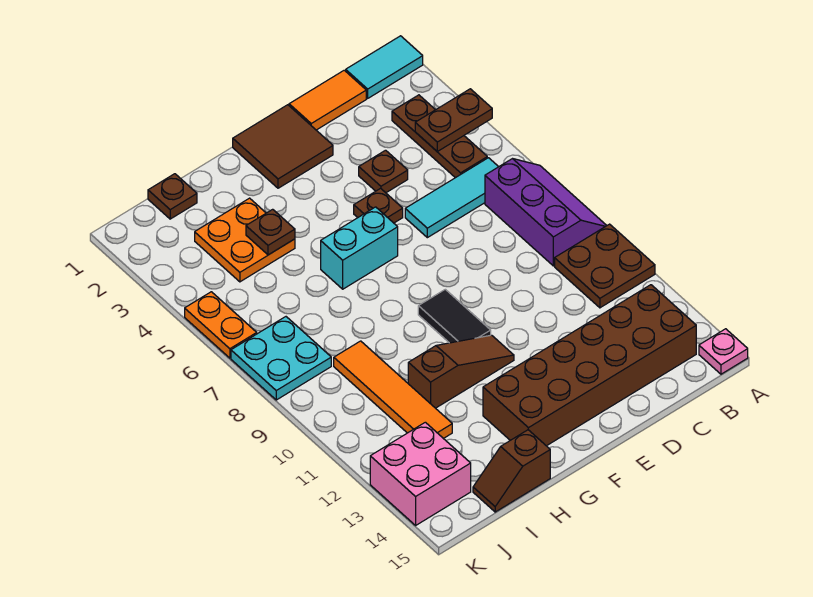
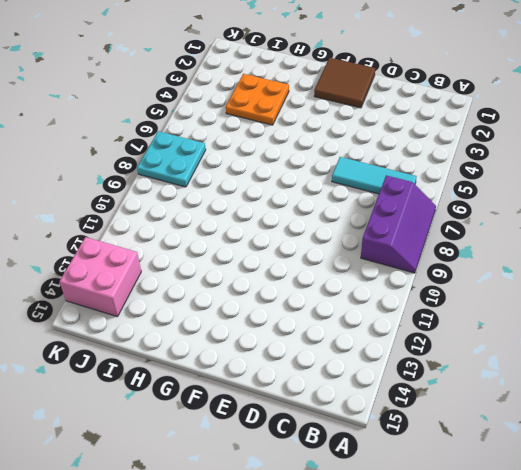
none -> cyan tile A1:B1 level 1
none -> brown plate A10:B11 level 1
none -> pink plate A15 level 1

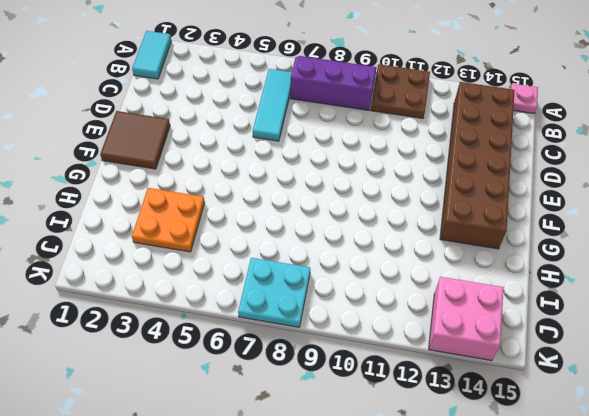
none -> brown plate B3:B5 level 1
none -> orange tile C1:D1 level 1
none -> brown plate D4 level 1

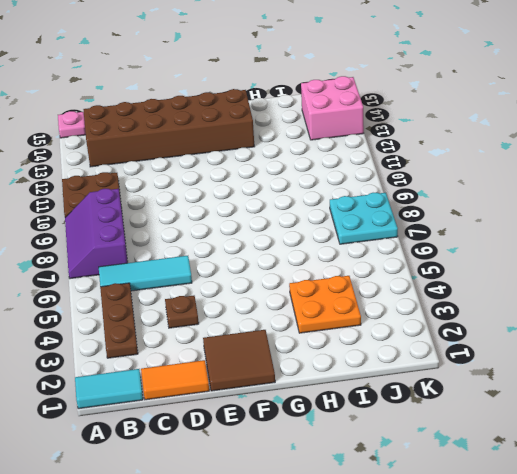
none -> brown plate E5 level 1
none -> cyan brick F6:G6 level 1
none -> black tile F9:F10 level 1

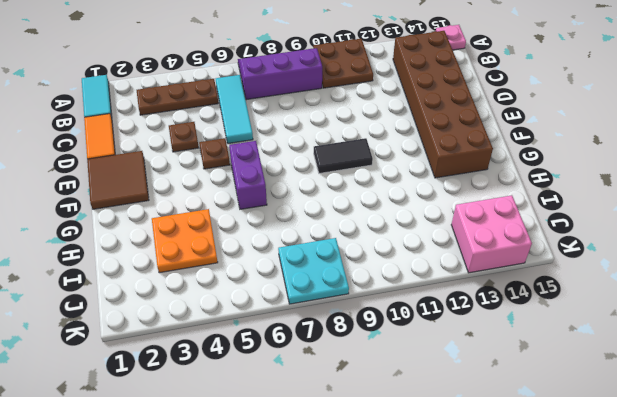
purple brick F6:G6 level 1 -> cyan brick F6:G6 level 1
none -> brown slope F11:H11 level 1 top H
none -> brown slope H15:I15 level 1 top H
none -> brown plate I1 level 1

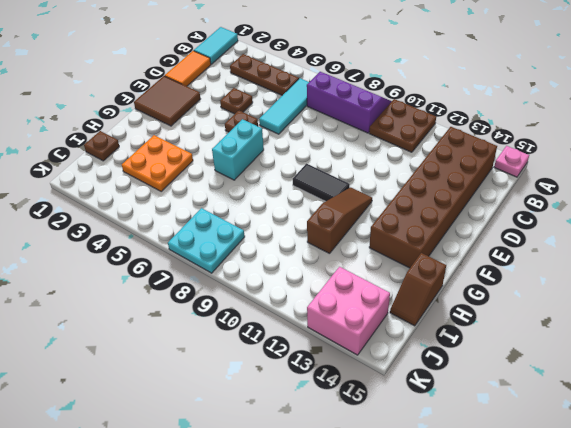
none -> orange tile I9:I12 level 1
none -> orange plate K5:K6 level 1
none -> brown plate A4:B4 level 2

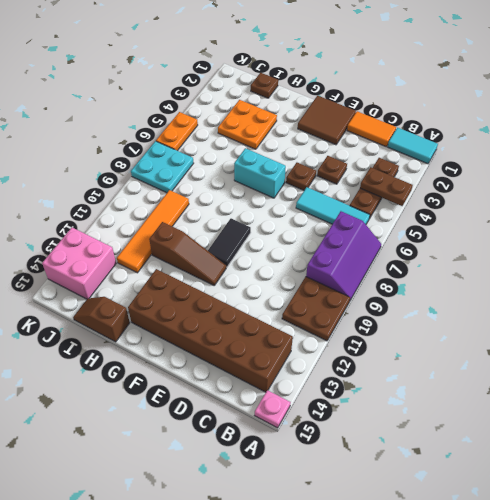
none -> brown plate H4 level 2

